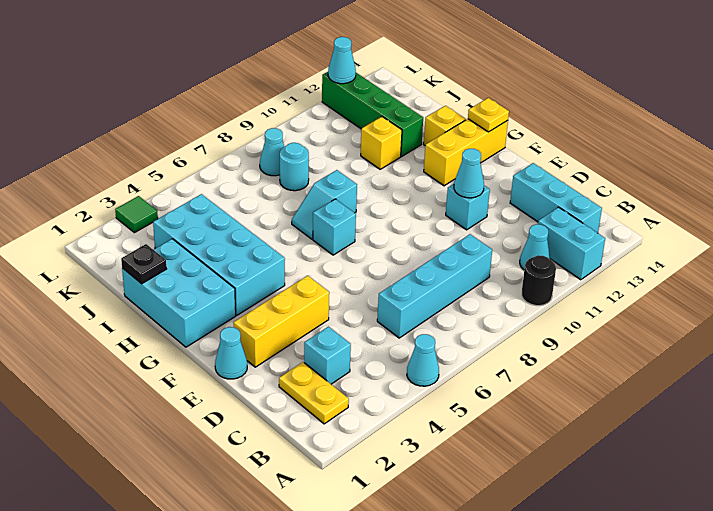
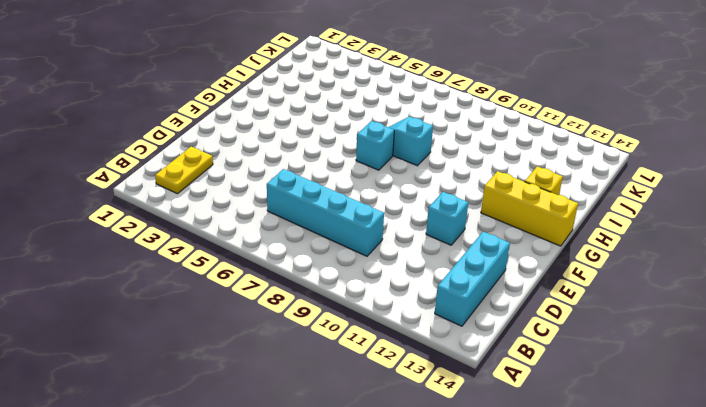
none -> cyan cone A5 level 1
none -> black round brick A10 level 1
none -> cyan brick A12:B12 level 1

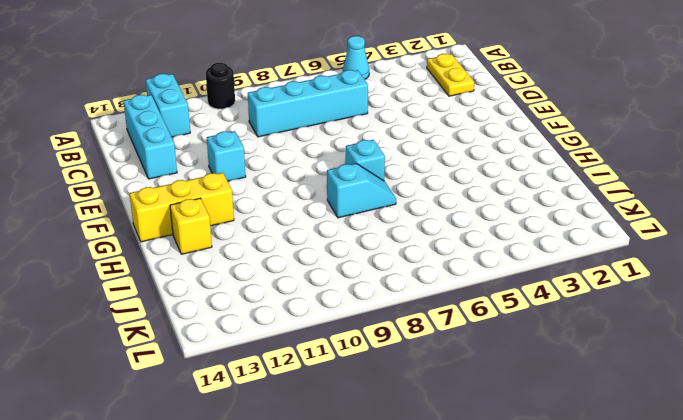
none -> cyan cone B11 level 1
none -> cyan brick C3 level 1
none -> cyan cone E1 level 1

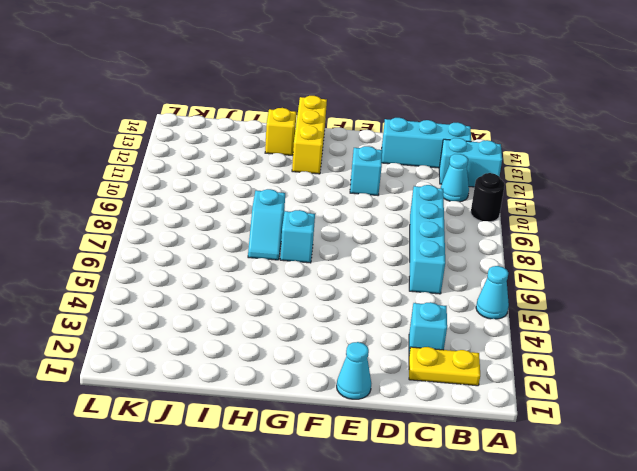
none -> yellow brick E2:E4 level 1
none -> cyan brick G1:I2 level 1
none -> cyan brick G3:J4 level 1

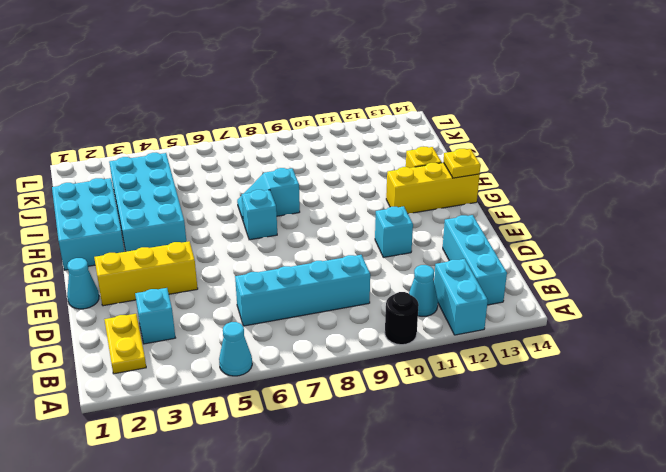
none -> yellow brick I11 level 1
none -> green brick I12:L12 level 1
none -> cyan round brick J8 level 1

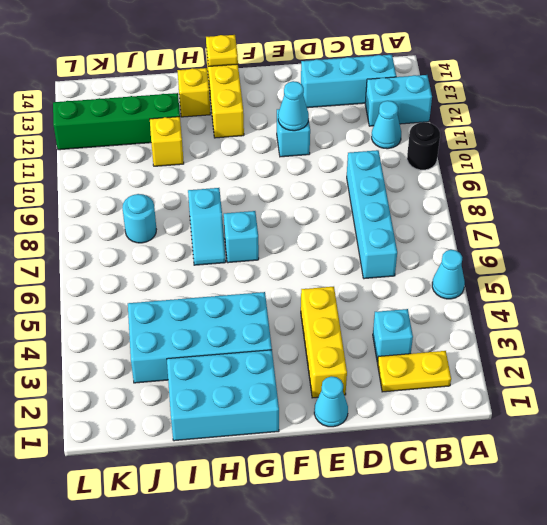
none -> cyan cone K8 level 1
none -> green tile L3 level 1
none -> black plate I1 level 2

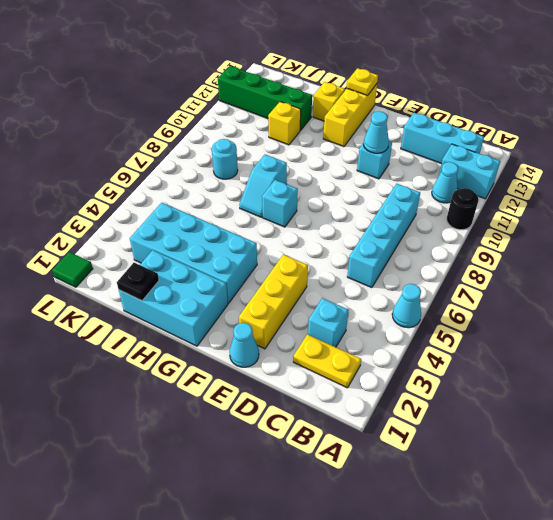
green tile L1 level 1 -> green tile L3 level 1
none -> cyan cone K8 level 1
none -> cyan cone L12 level 2

